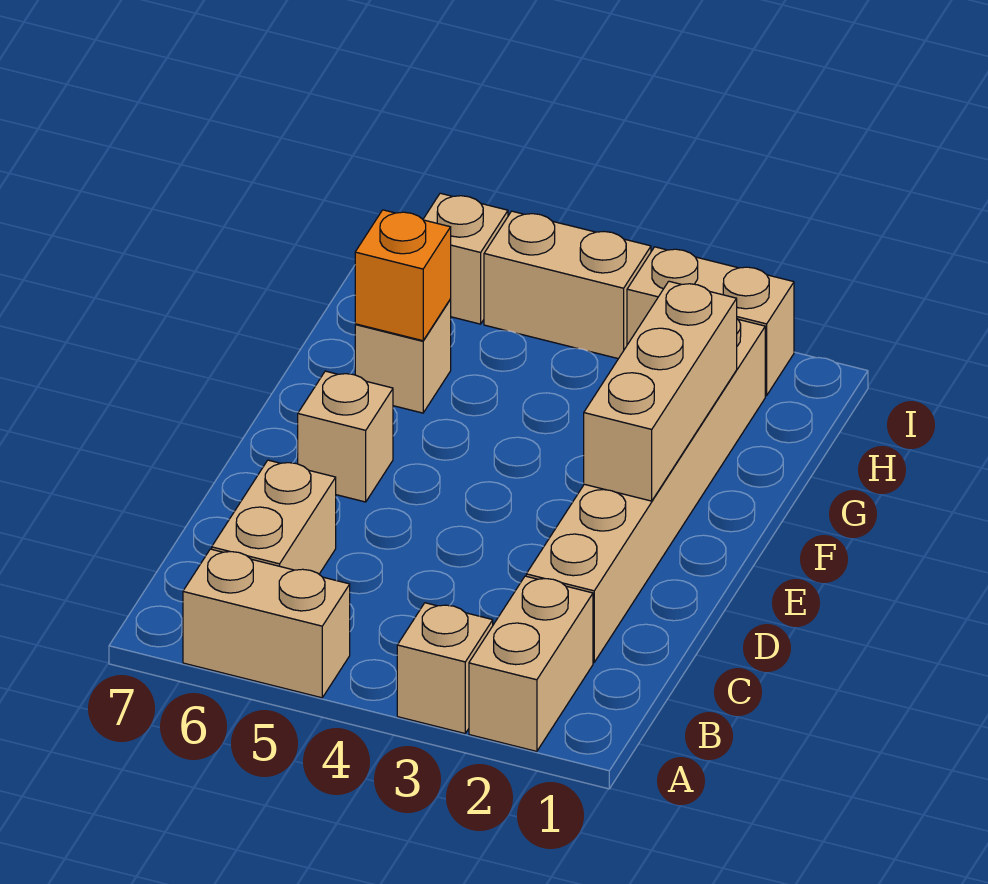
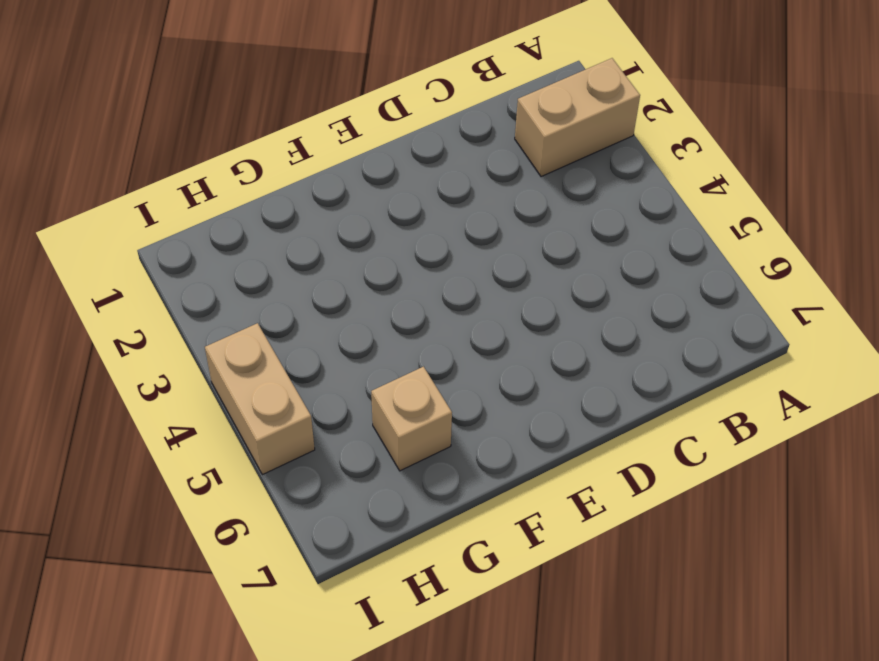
none -> tan brick A3 level 1
none -> tan brick A5:A6 level 1
none -> tan brick B6:C6 level 1

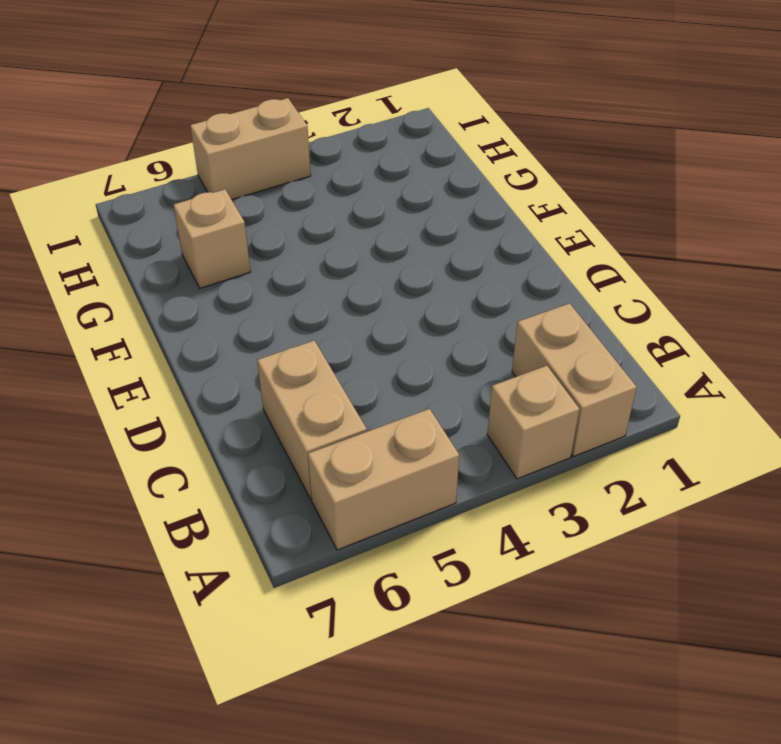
none -> tan brick C2:H2 level 1
none -> tan brick E6 level 1
none -> tan brick I2:I3 level 1

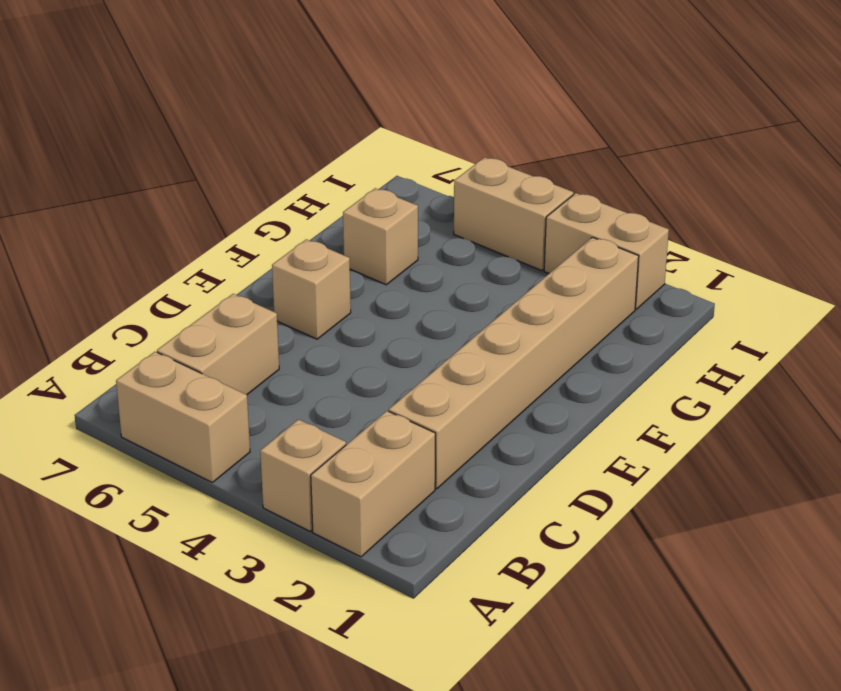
none -> tan brick I6 level 1
none -> tan brick E2:G2 level 2
none -> orange brick G6 level 2

